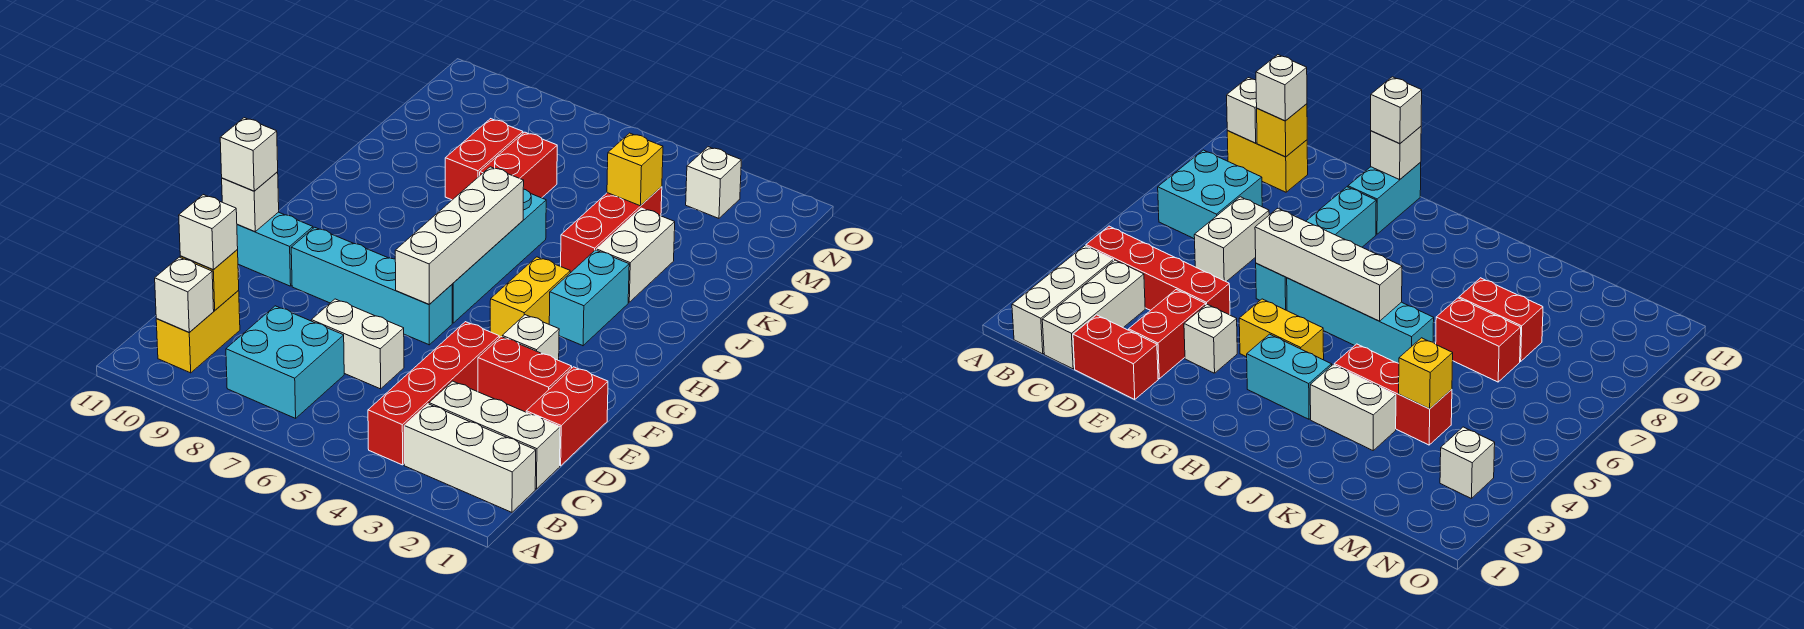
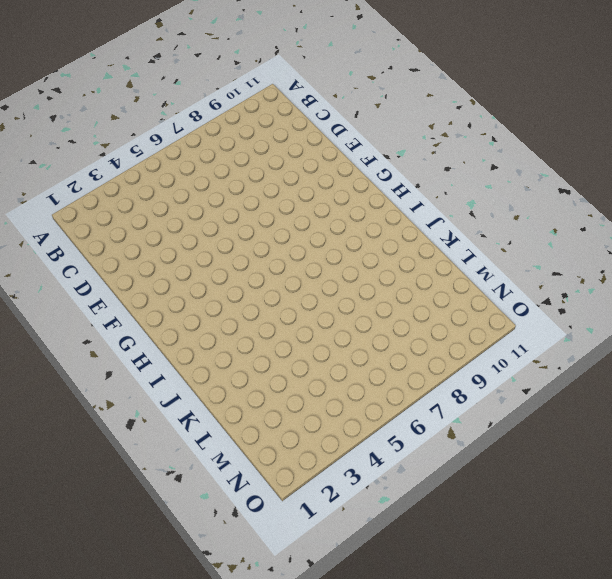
none -> white brick B1:B3 level 1
none -> red brick B4:E4 level 1
none -> cyan brick B7:C8 level 1

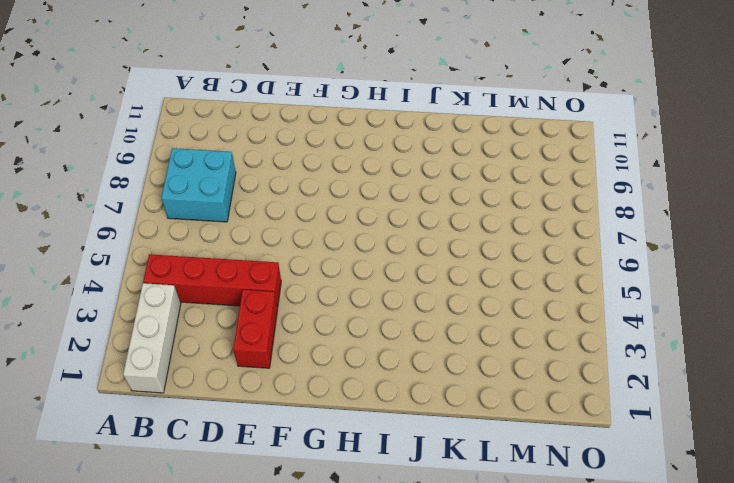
none -> yellow brick B10:C10 level 1
none -> white brick C1:C3 level 1
none -> red brick D1:E1 level 1

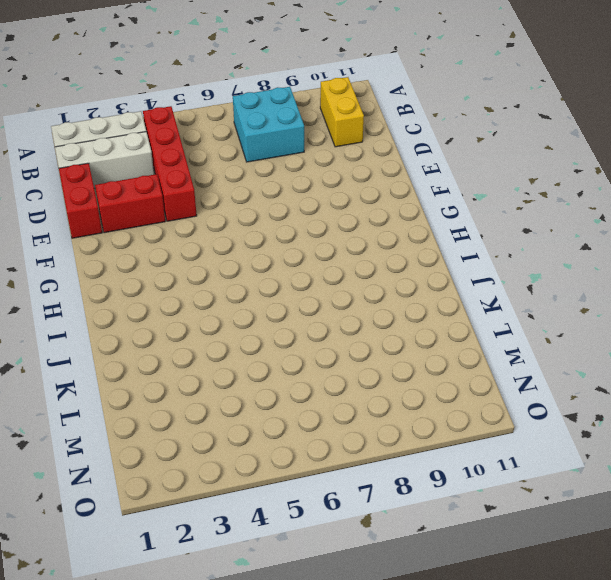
none -> white brick D6:D7 level 1
none -> white brick F3 level 1
none -> cyan brick F6:F9 level 1

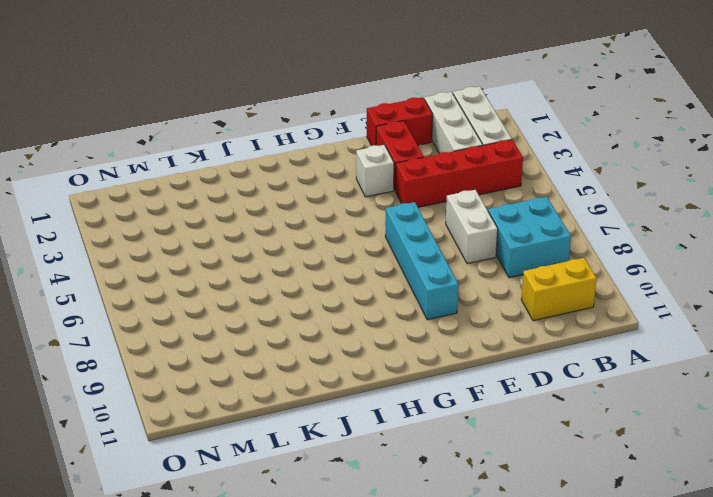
none -> cyan brick F10:F11 level 1
none -> yellow brick G4:H4 level 1
none -> cyan brick G6:J6 level 1

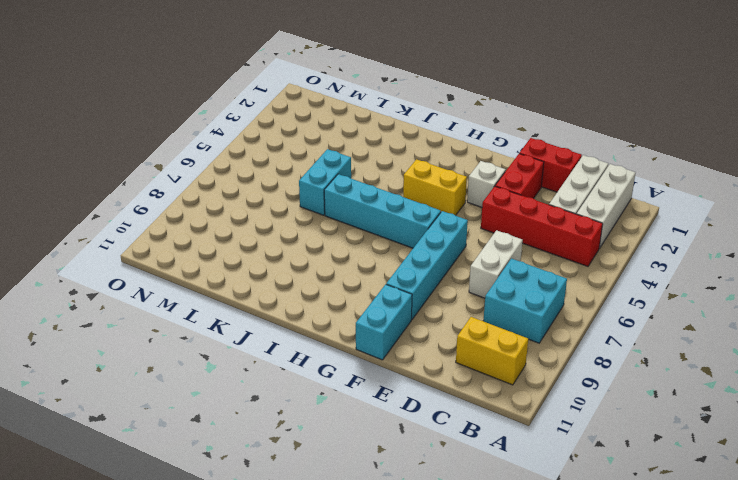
cyan brick K5:K6 level 1 -> cyan brick H3:I3 level 1
none -> white brick J3:K3 level 1
none -> red brick J4:L4 level 1
none -> red brick K7:L7 level 1

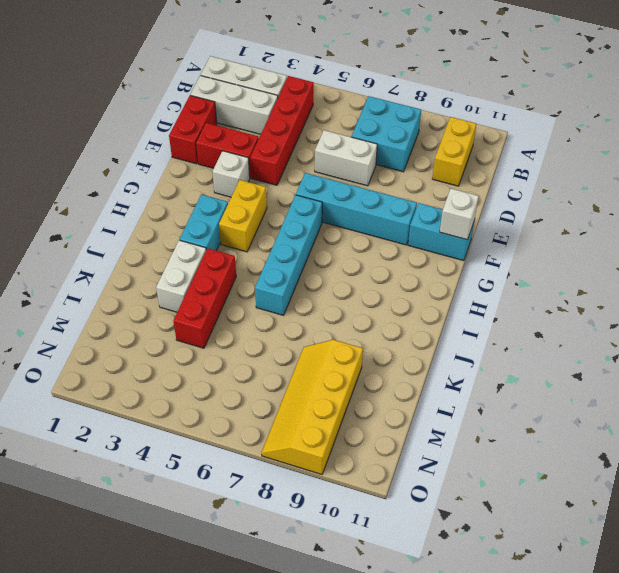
yellow slope L8:O9 level 1 top 9 -> red brick K8:L8 level 1
none -> red brick K7:L7 level 1
none -> white brick N3 level 1
none -> white brick B10 level 2

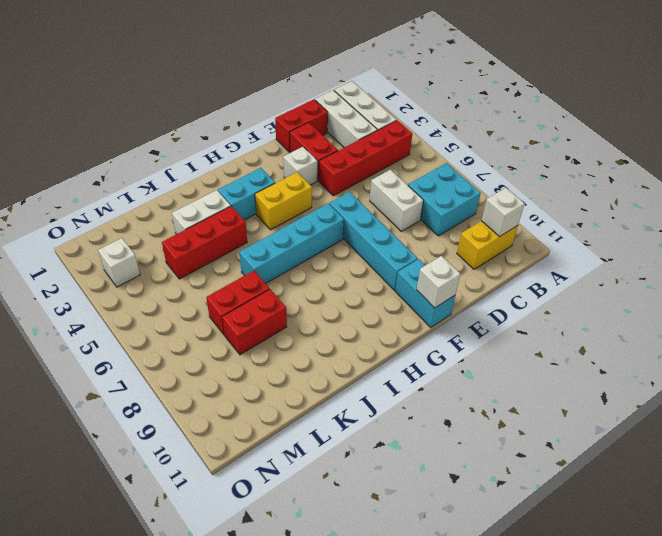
none -> yellow brick C10 level 2
none -> white brick F6:I6 level 2
none -> yellow brick L4 level 2

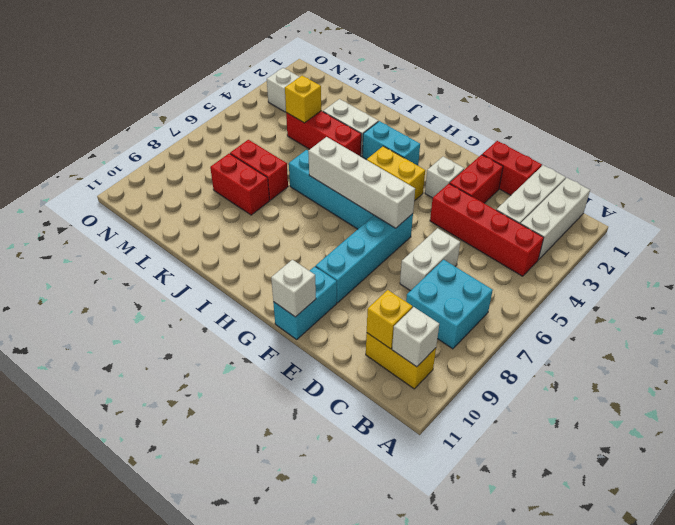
none -> white brick C10 level 3
none -> white brick F11 level 3

